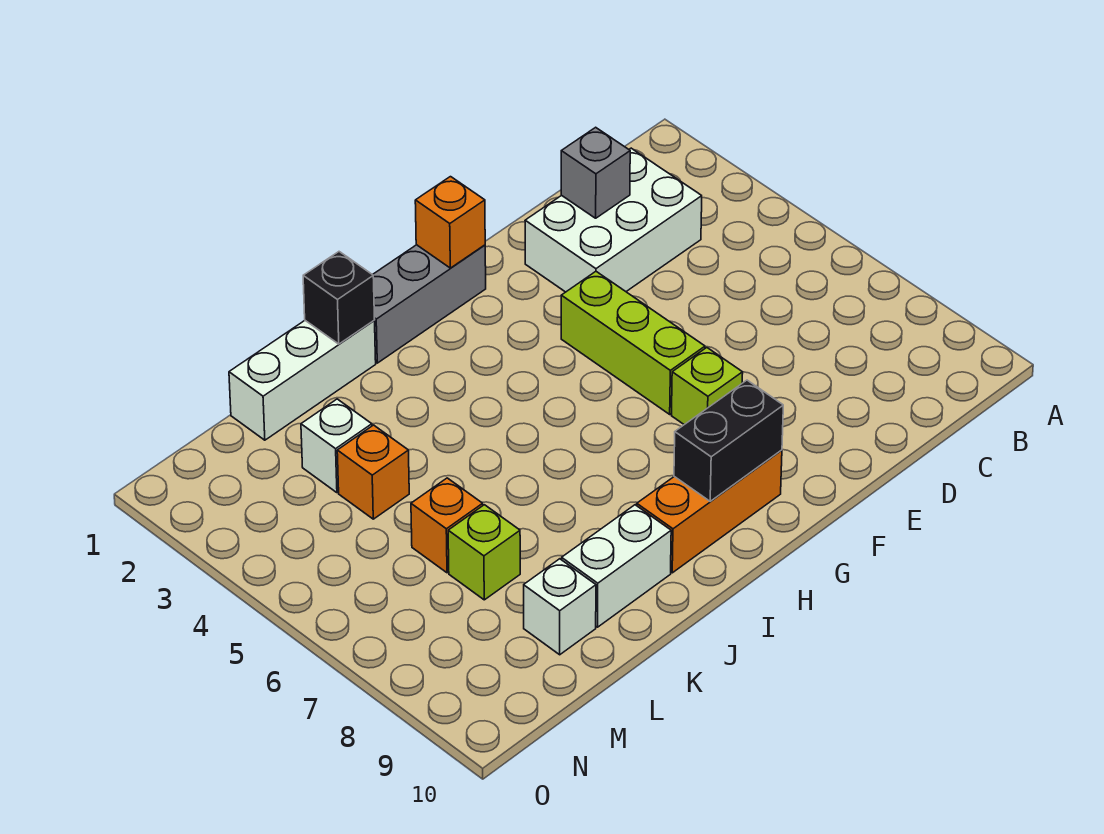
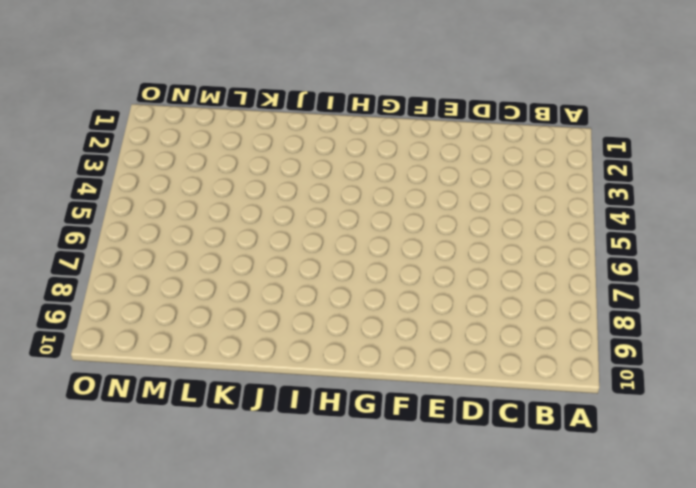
none -> white brick C2:E3 level 1
none -> lime brick F4:F6 level 1
none -> lime brick F7 level 1

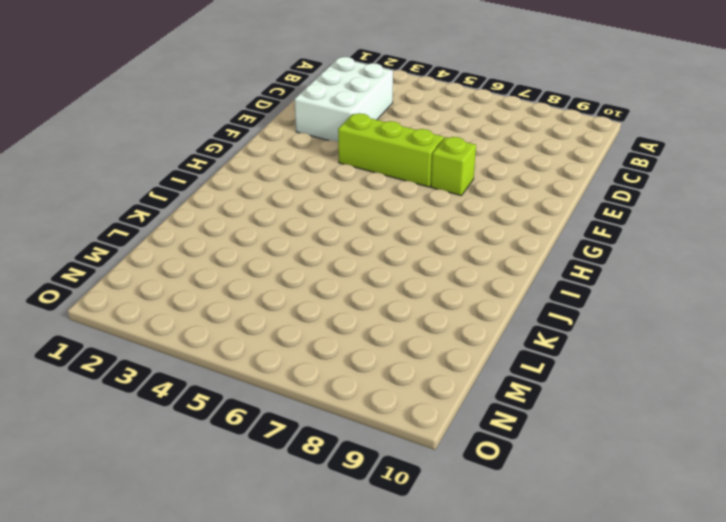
none -> grey brick G1:I1 level 1
none -> orange brick G9:I9 level 1
none -> white brick J1:L1 level 1

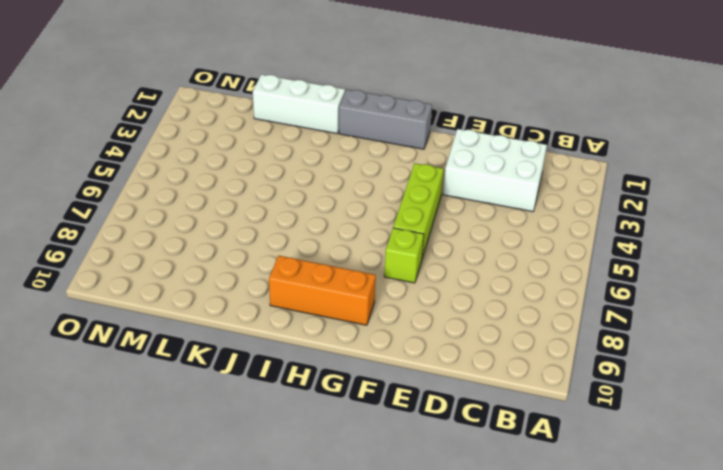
none -> white brick J9:K9 level 1
none -> white brick L3 level 1
none -> orange brick L4 level 1

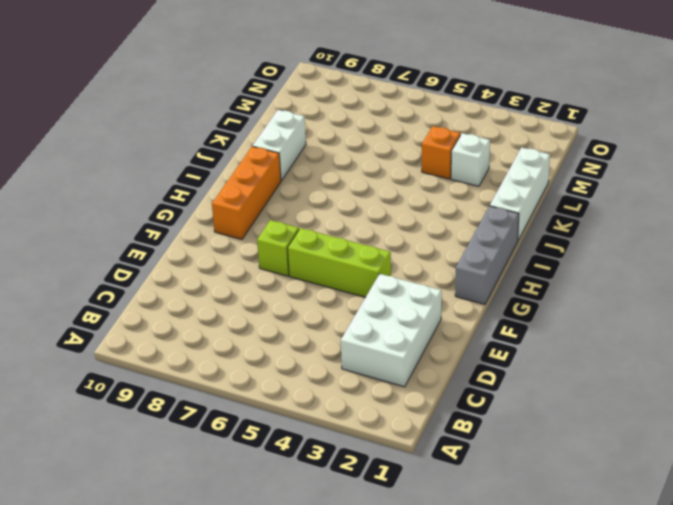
none -> orange brick L6 level 1
none -> lime brick L7 level 1
none -> white brick L9 level 1

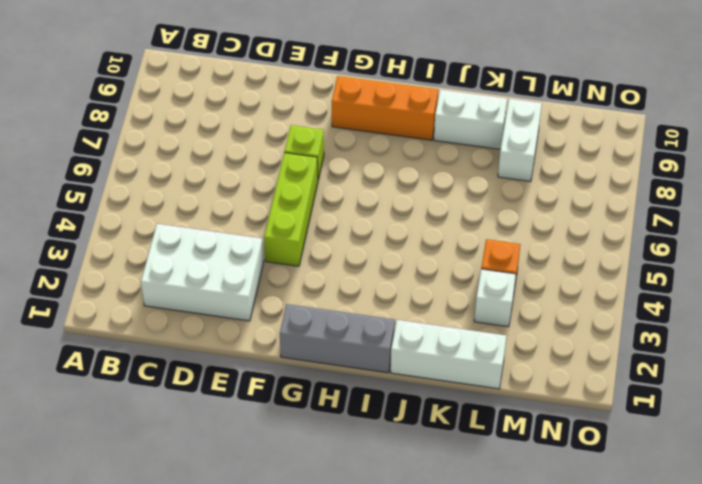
white brick L8:L9 level 1 -> white brick L9 level 1
none -> orange brick L6 level 1
none -> lime brick L7 level 1
none -> grey brick D2 level 2

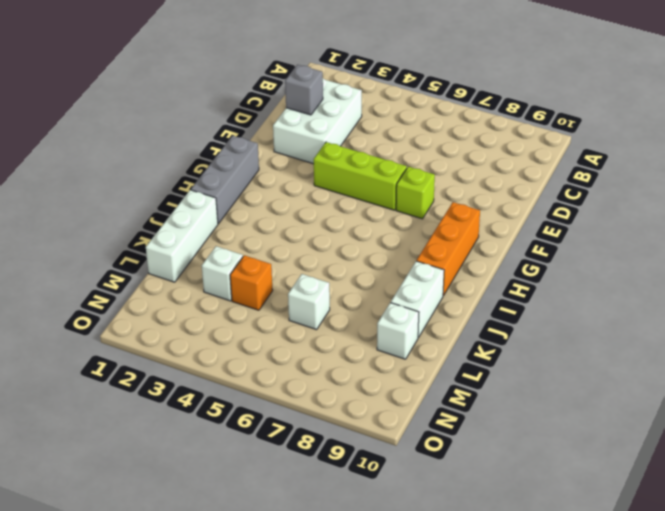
white brick L6 level 1 -> orange brick L6 level 1
none -> lime brick L7 level 1
none -> orange brick G1 level 2
none -> black brick G9:H9 level 2

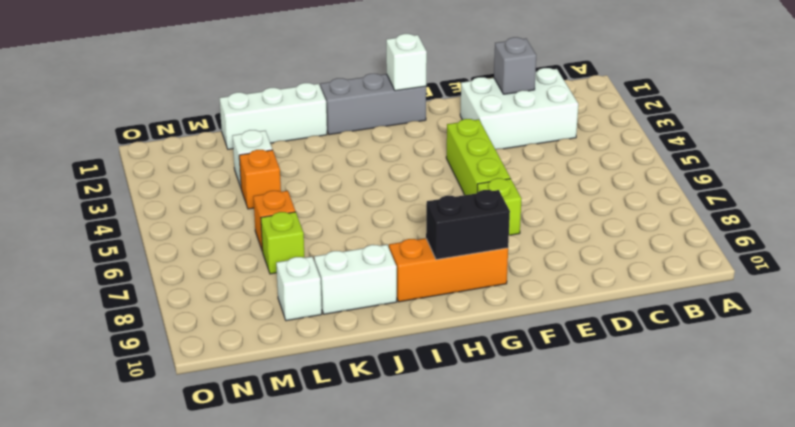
white brick G1 level 2 -> orange brick G1 level 2
none -> black brick J1 level 2

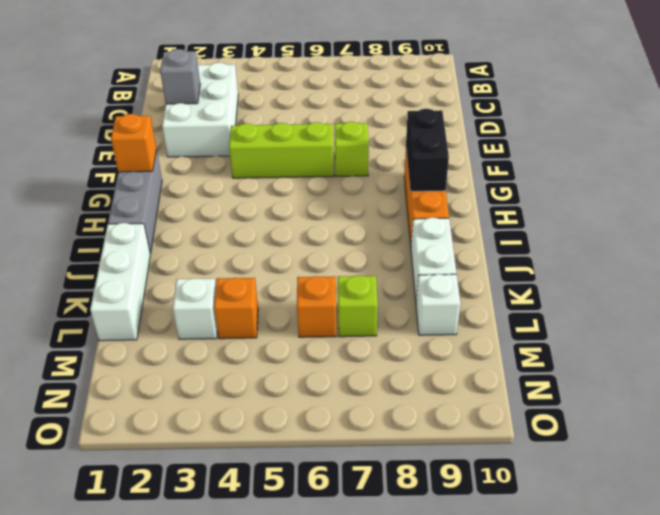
none -> black brick J1 level 2

